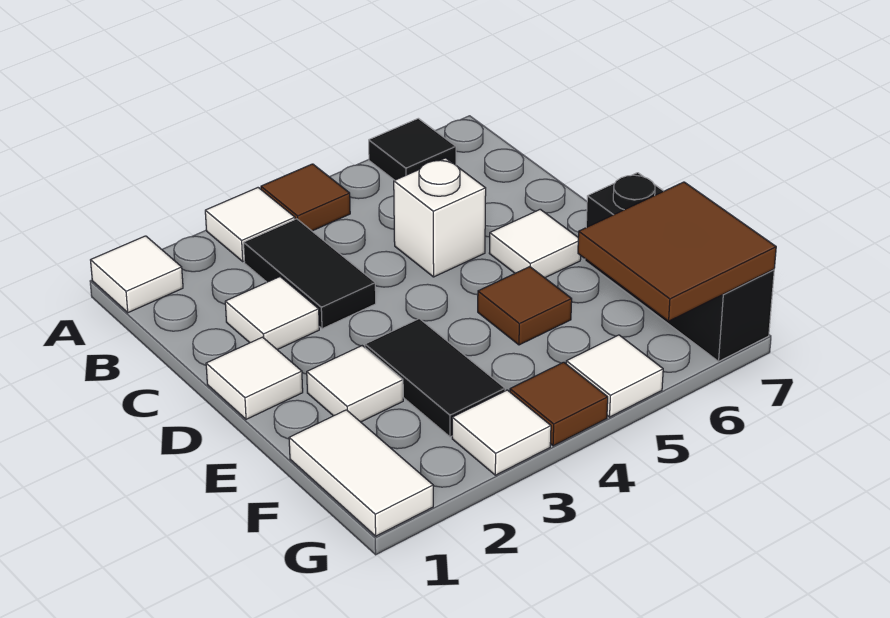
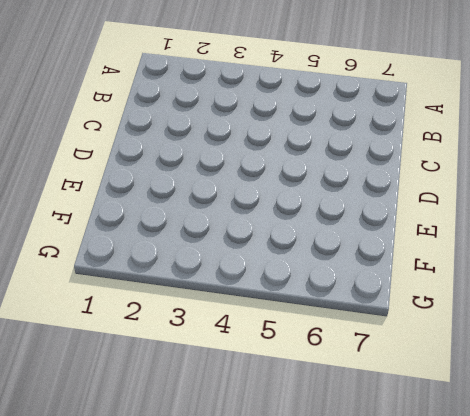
none -> white tile A1 level 1
none -> white tile A3 level 1
none -> brown tile A4 level 1

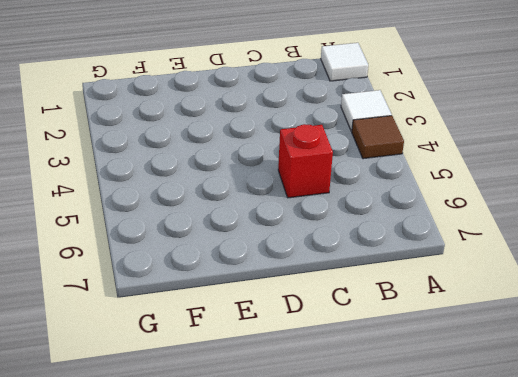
red brick C5 level 1 -> white brick C5 level 1
none -> black tile A6 level 1
none -> black tile B3:C3 level 1
none -> white tile C2 level 1

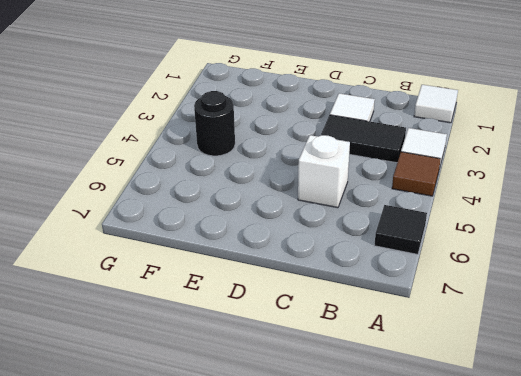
black round brick F4 level 1 -> none
none -> white tile D1 level 1
none -> white tile D6 level 1
none -> white tile E2 level 1

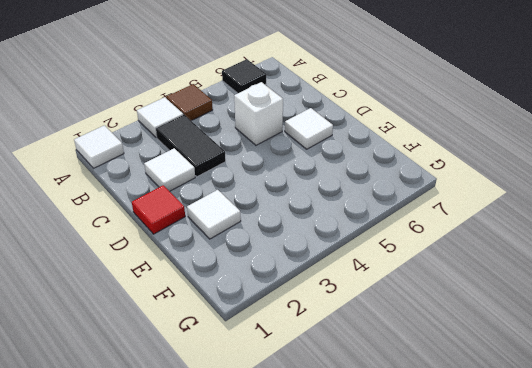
red tile D1 level 1 -> white tile D1 level 1
none -> black tile E3:F3 level 1
none -> brown tile E5 level 1
none -> black brick E7:G7 level 1

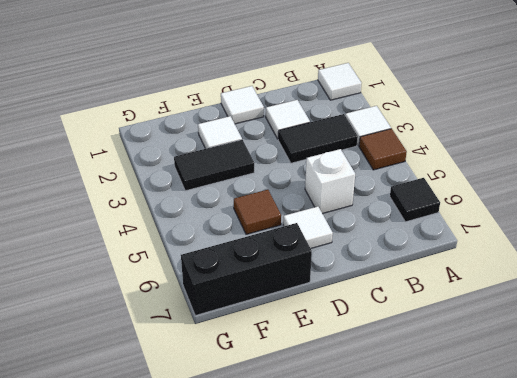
none -> white tile F1:G1 level 1
none -> white tile G3 level 1
none -> brown tile G4 level 1

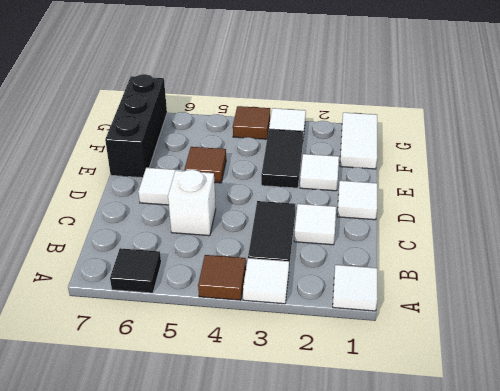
none -> white tile G5 level 1
none -> brown tile F6:G7 level 2

